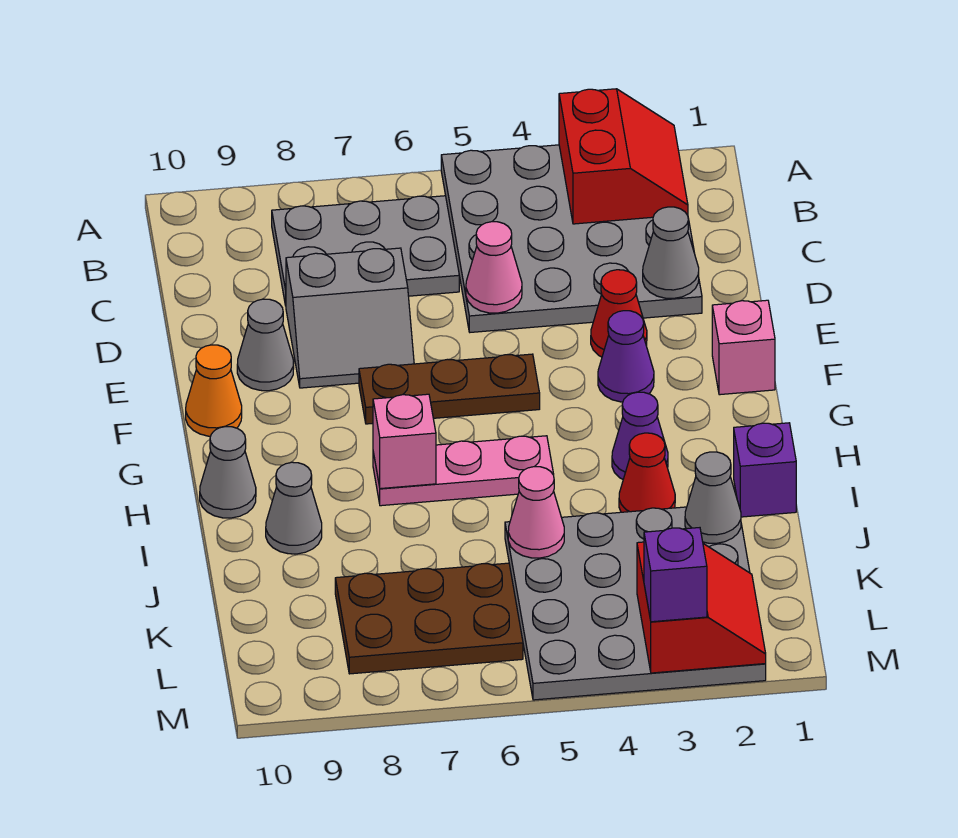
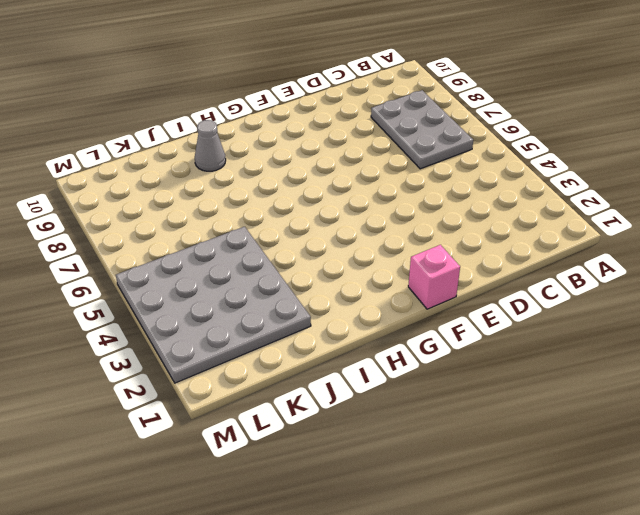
none -> grey plate A2:D5 level 1
none -> grey slope D7:E8 level 1 top D
none -> red cone E3 level 1

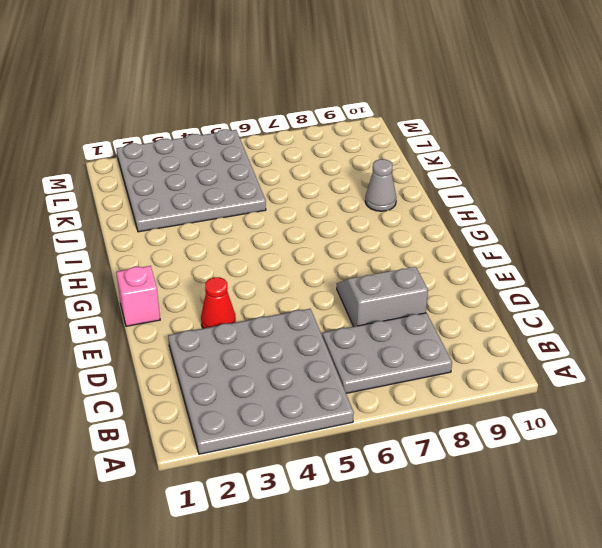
none -> grey cone E9 level 1
none -> purple cone F3 level 1
none -> brown plate F5:F7 level 1

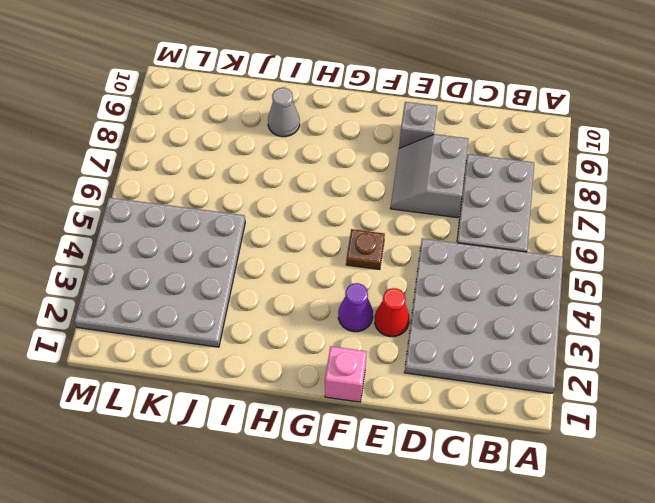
grey brick E9 level 1 -> grey cone E9 level 1
brown plate F5 level 1 -> brown plate F5:F7 level 1
none -> orange cone F10 level 1
none -> purple cone H3 level 1
none -> pink plate H5:H7 level 1

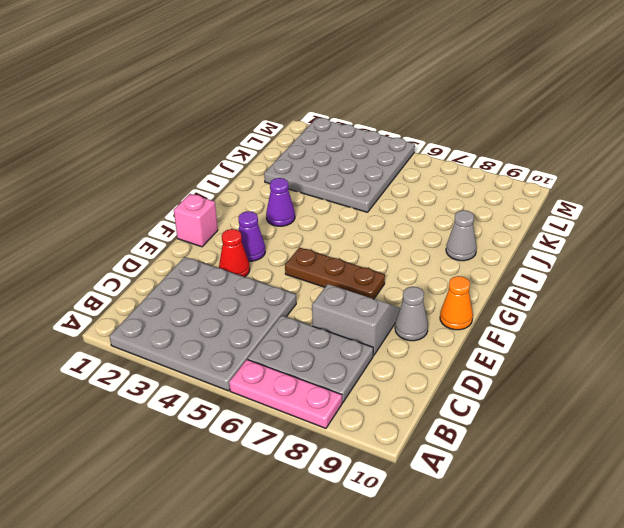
pink plate A6:A8 level 1 -> pink plate H5:H7 level 1
none -> grey cone H10 level 1
none -> purple brick I1 level 1
none -> red cone I3 level 1

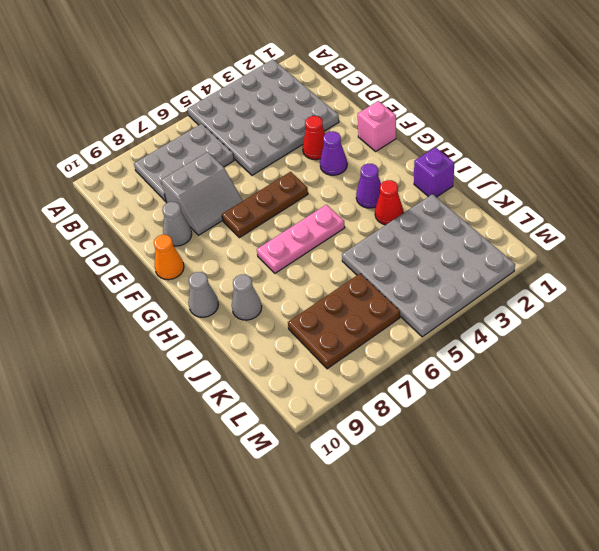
none -> red slope A2:B3 level 2 top 3
none -> grey cone D2 level 2
none -> pink cone D5 level 2

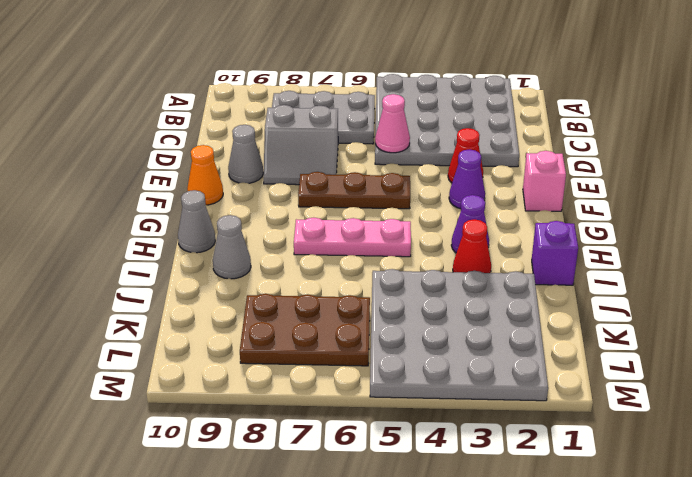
none -> red slope A2:B3 level 2 top 3
none -> grey cone D2 level 2
none -> pink brick H7 level 2

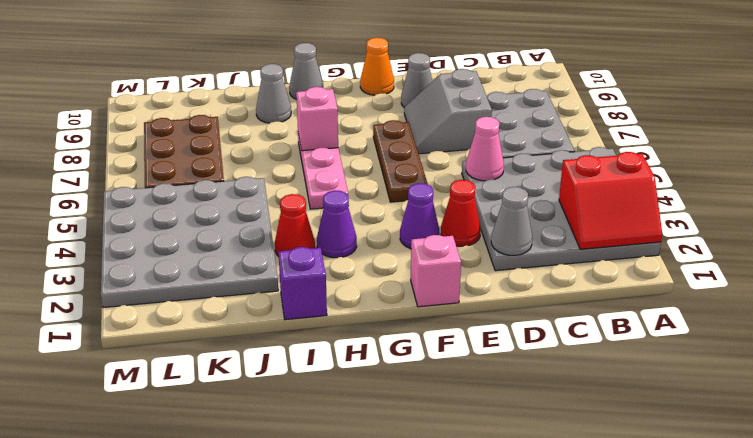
none -> grey cone J2 level 2
none -> pink cone J5 level 2
none -> red slope L2:M3 level 2 top 3

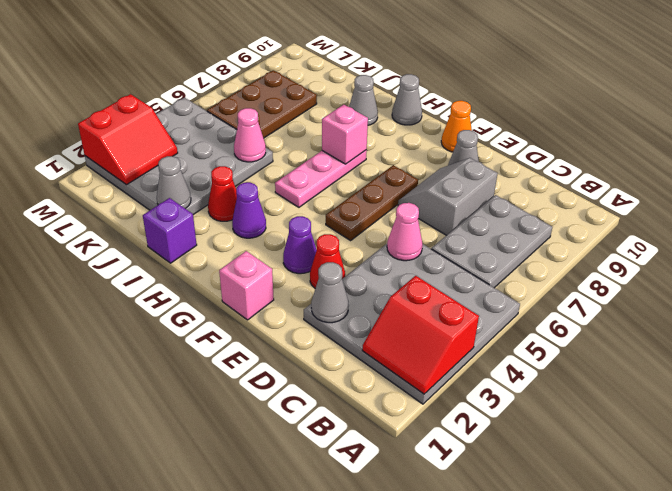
red slope L2:M3 level 2 top M -> red slope L2:M3 level 2 top 3
none -> purple brick M3 level 3

